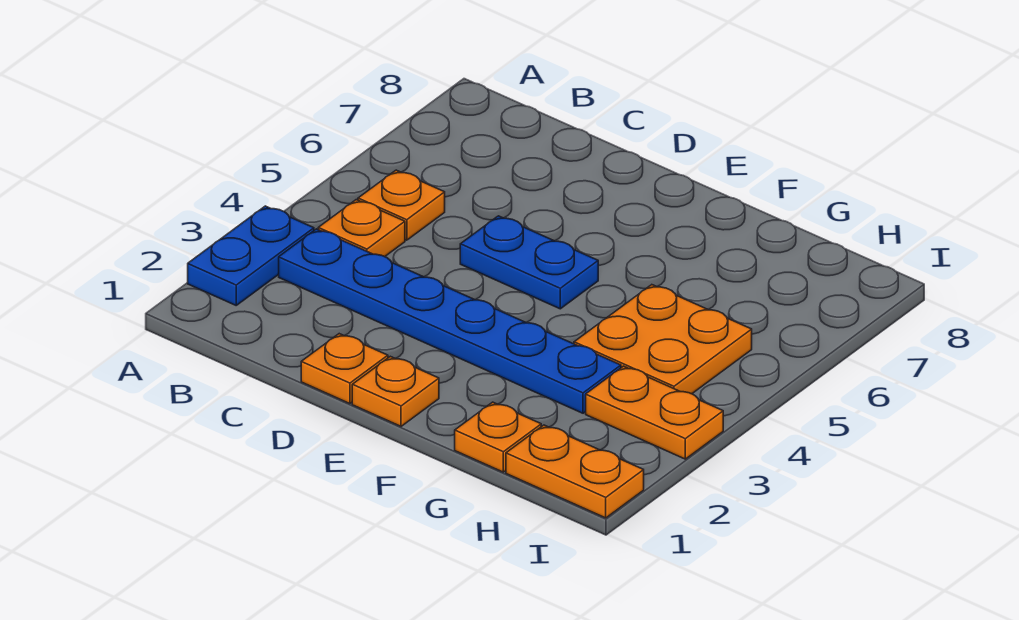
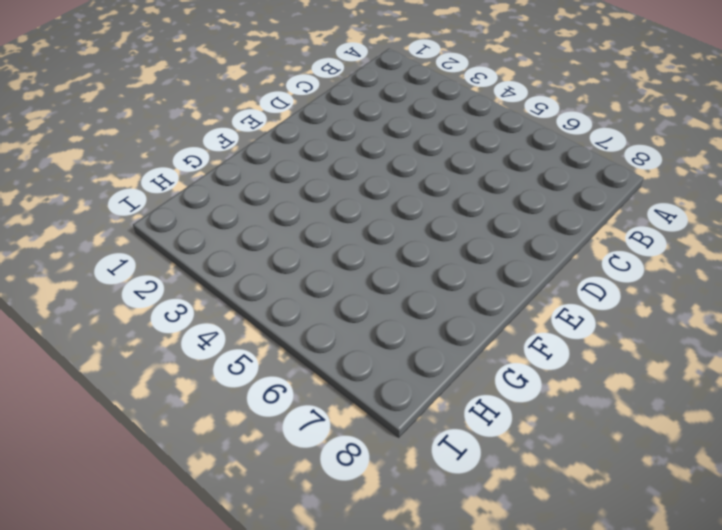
none -> blue plate A2:A3 level 1
none -> blue plate B3:G3 level 1

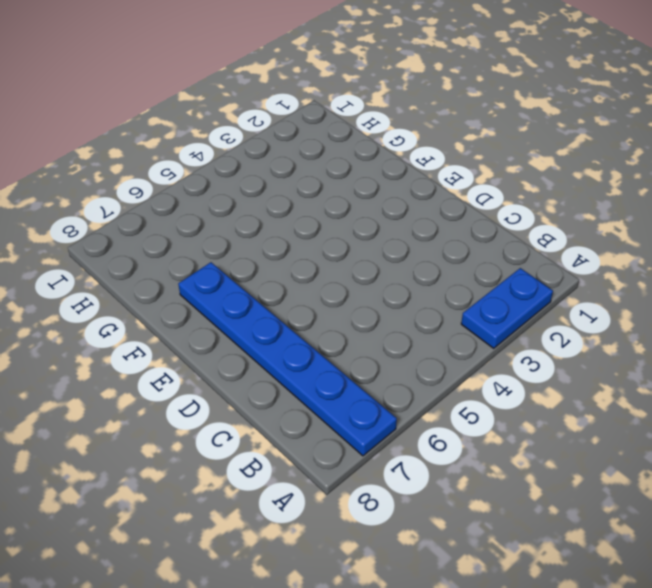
blue plate A7:F7 level 1 -> blue plate B3:G3 level 1
none -> orange plate B4 level 1
none -> orange plate B5 level 1

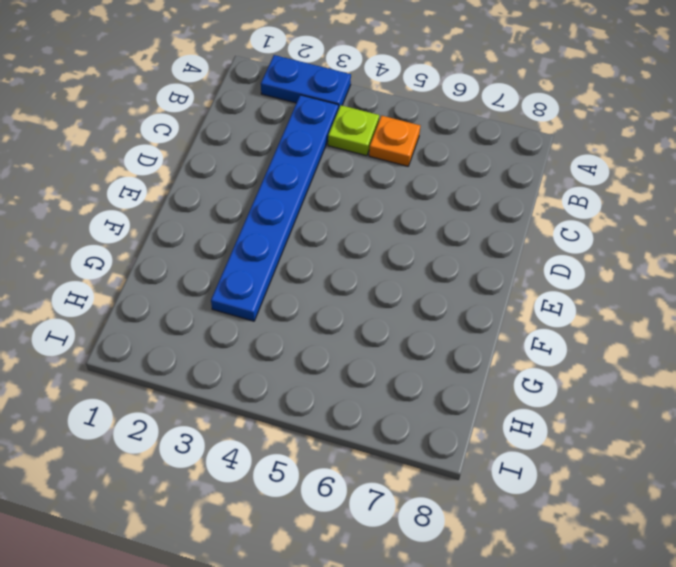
lime plate B4 level 1 -> orange plate B4 level 1
none -> orange plate D1 level 1
none -> blue plate D5:E5 level 1

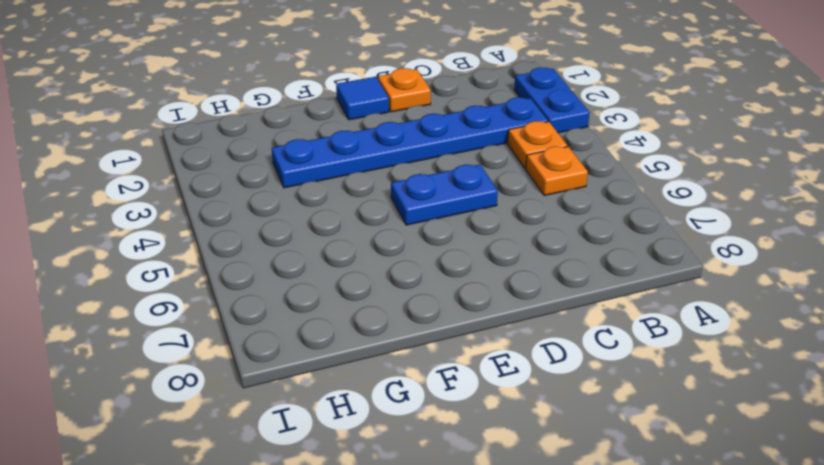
blue tile E1 level 1 -> orange plate E1 level 1
none -> orange plate G1 level 1
none -> orange plate G4:H5 level 1

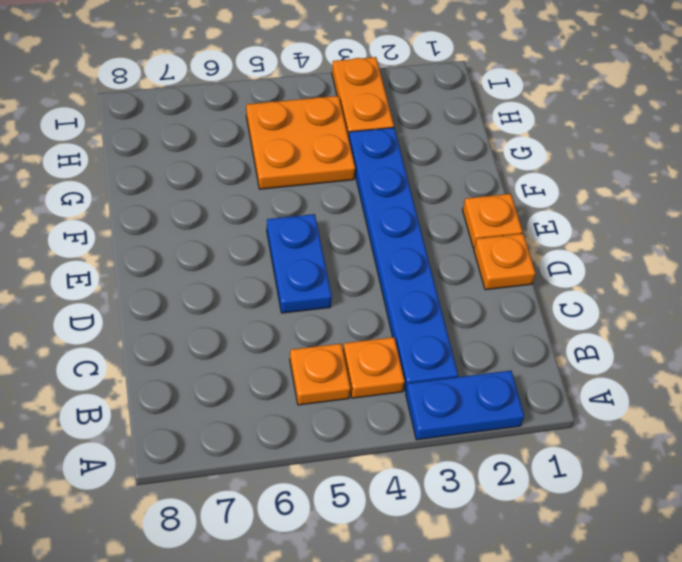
none -> orange plate G1 level 1
none -> orange plate H1:I1 level 1

